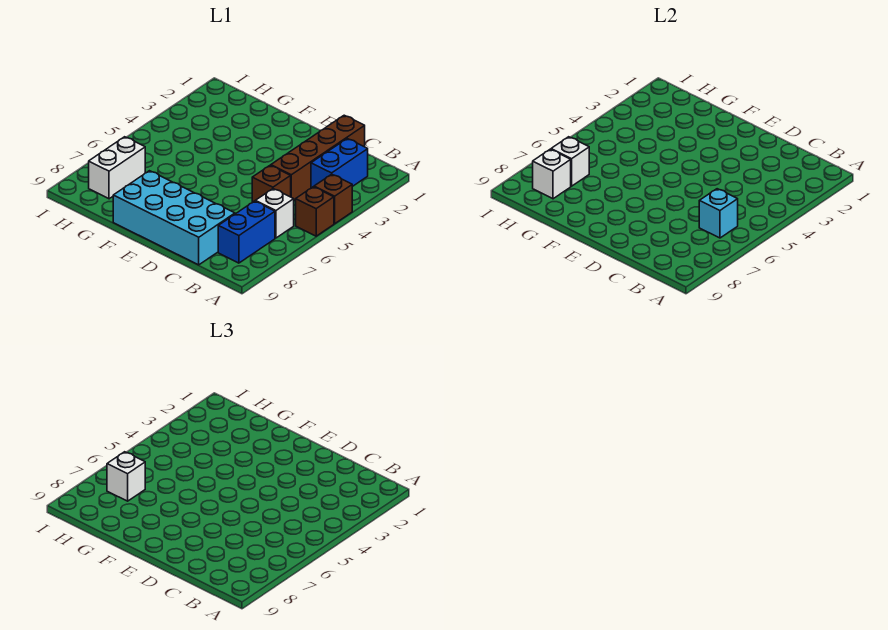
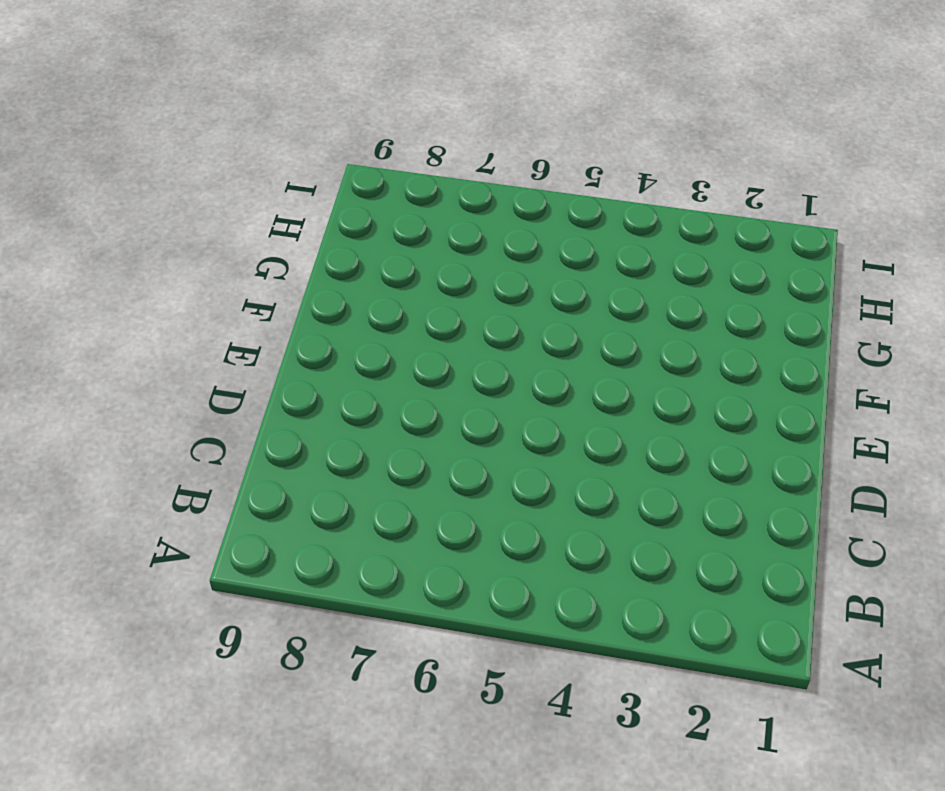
none -> brown brick A4 level 1
none -> brown brick A5 level 1
none -> blue brick B2:B3 level 1

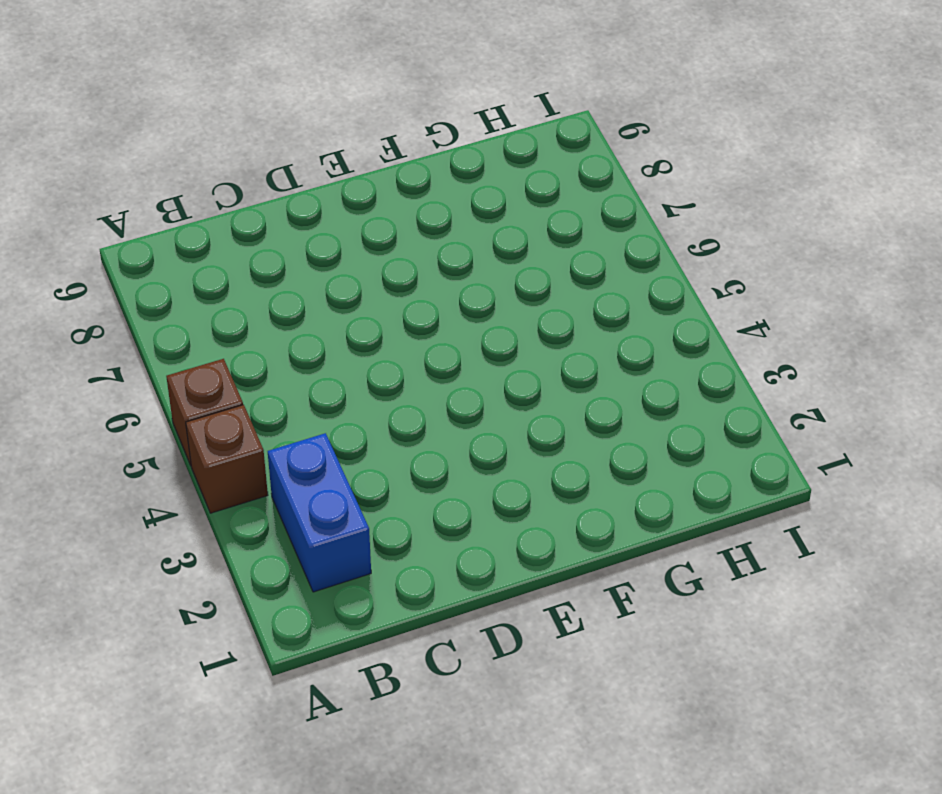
none -> white brick B6 level 1
none -> blue brick B7:B8 level 1
none -> brown brick C1:C4 level 1

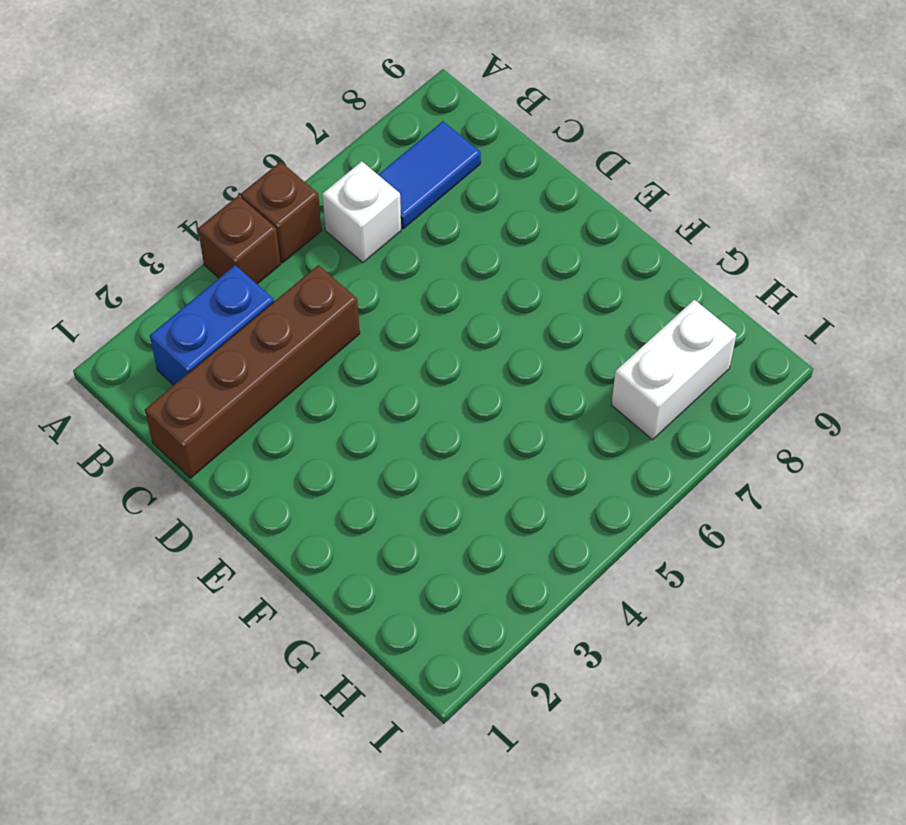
blue tile B7:B8 level 1 -> blue brick B7:B8 level 1
none -> brown brick C5 level 1
none -> cyan brick C8:F9 level 1
none -> cyan brick B6 level 2

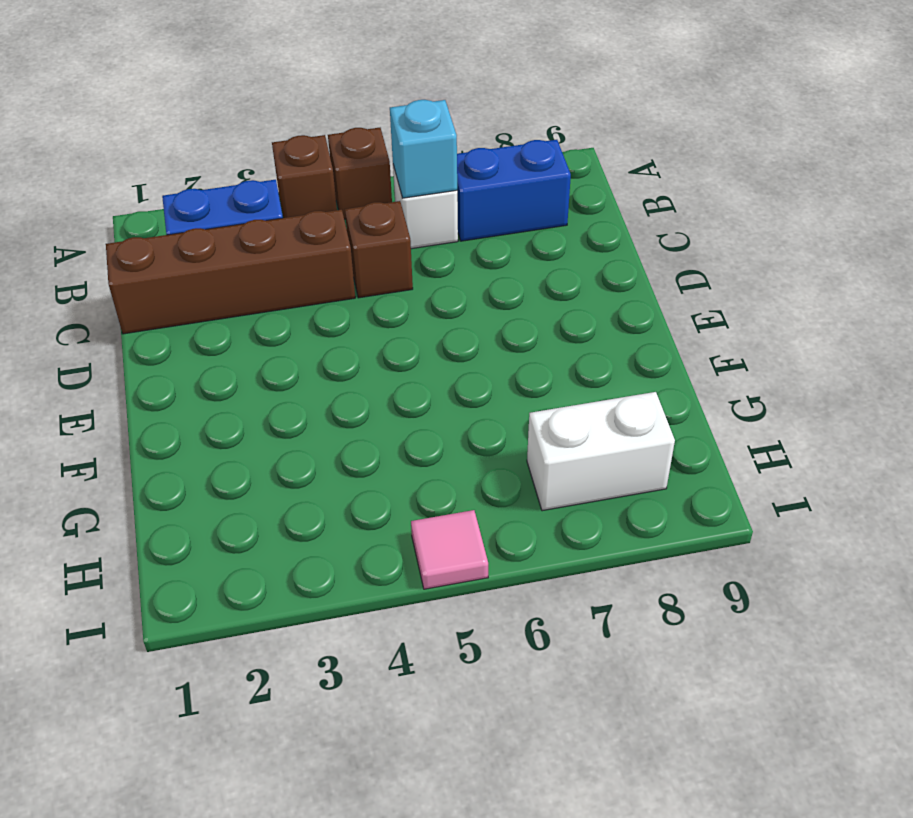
pink tile I5 level 1 -> none
none -> cyan brick C8:F9 level 1
none -> white brick H7 level 2
none -> white brick H8 level 2

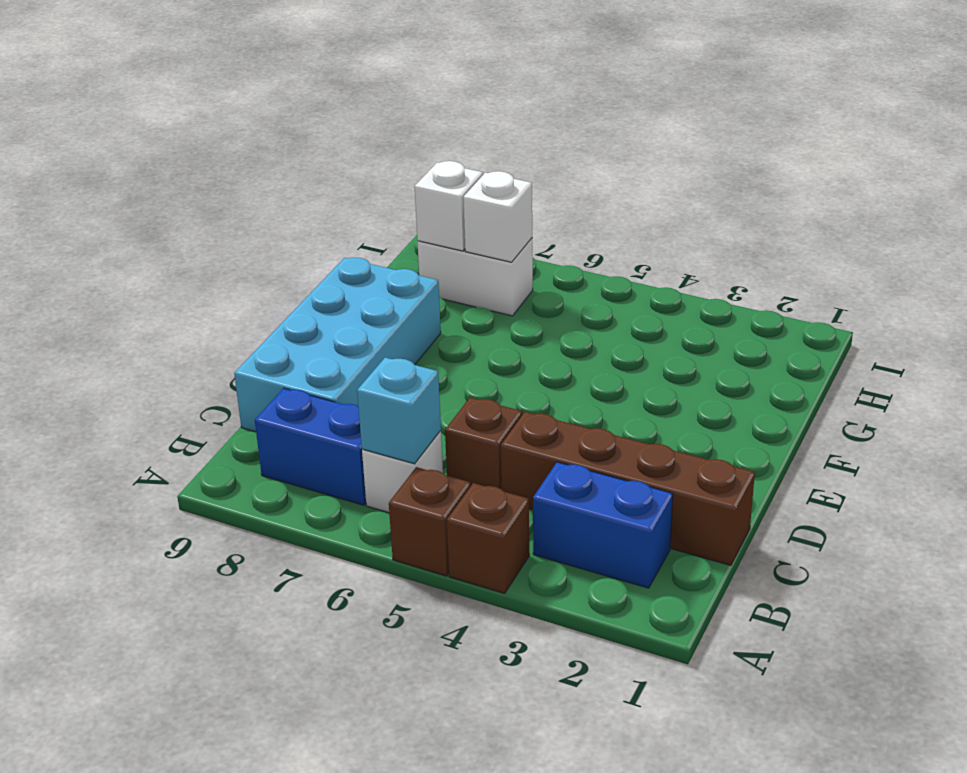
none -> white brick H7 level 3

